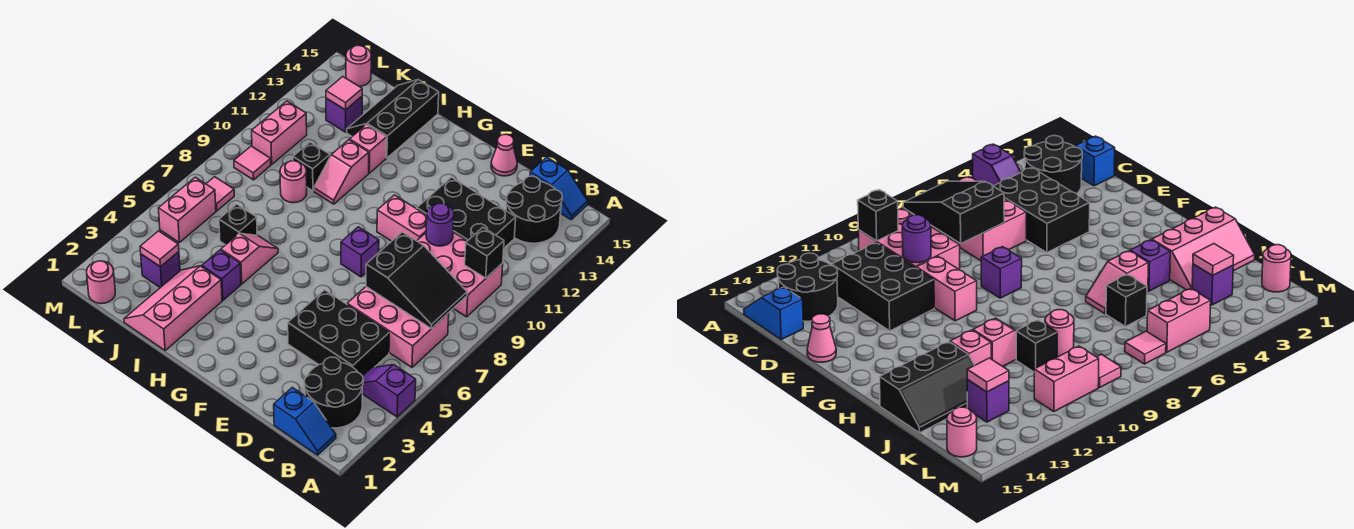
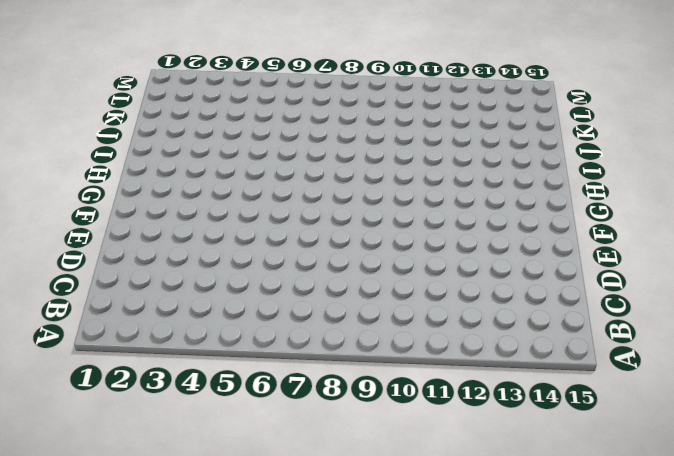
none -> purple slope A4:B4 level 1 top A
none -> blue slope B1:C1 level 1 top C
none -> black round brick B2:C3 level 1
none -> pink brick B6:D7 level 1

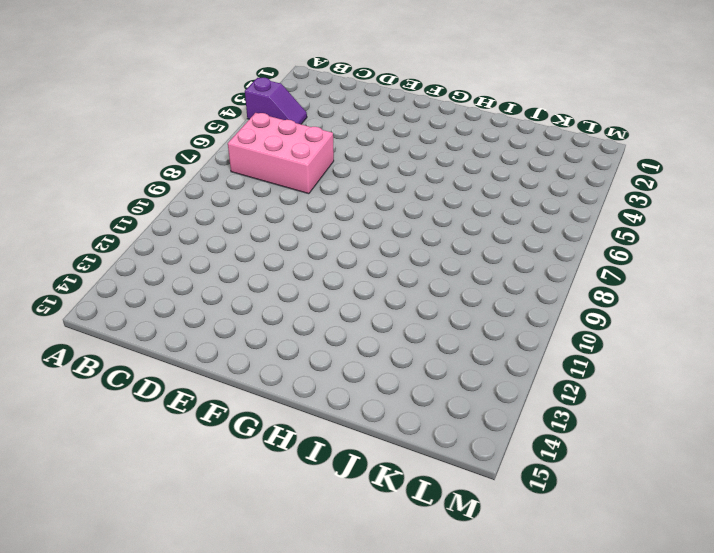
none -> blue slope B1:C1 level 1 top C
none -> black round brick B2:C3 level 1
none -> pink brick B9:D10 level 1
none -> black round brick B13:C14 level 1

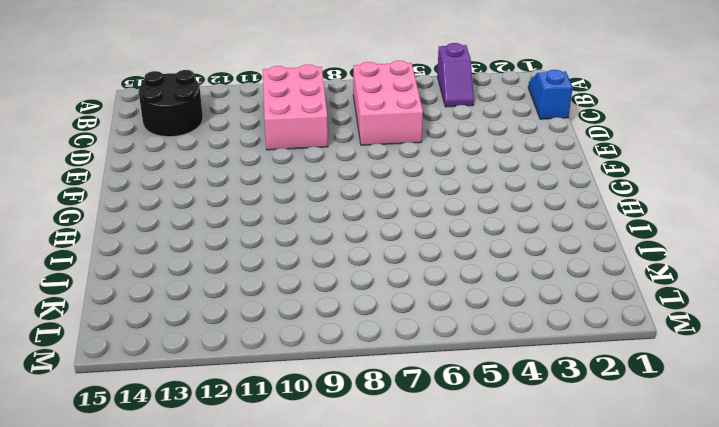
none -> black round brick B2:C3 level 1
none -> blue slope B15:C15 level 1 top C
none -> black brick C4:E5 level 1
none -> black brick C11:E12 level 1

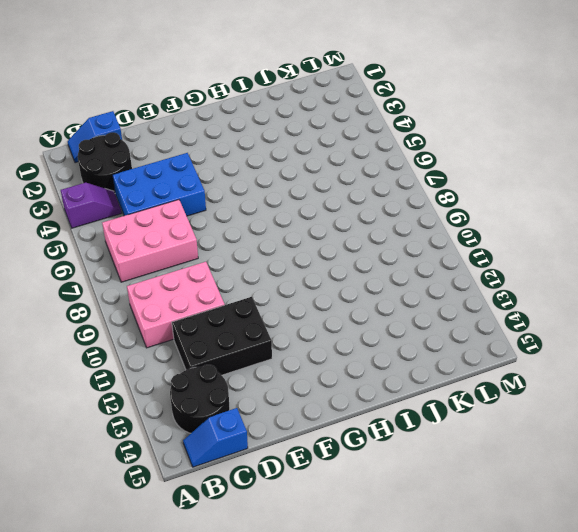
blue brick C4:E5 level 1 -> black brick C4:E5 level 1
none -> pink brick E10:F10 level 1
none -> pink cone E15 level 1
none -> purple brick F8 level 1
none -> pink slope I1:J3 level 1 top I

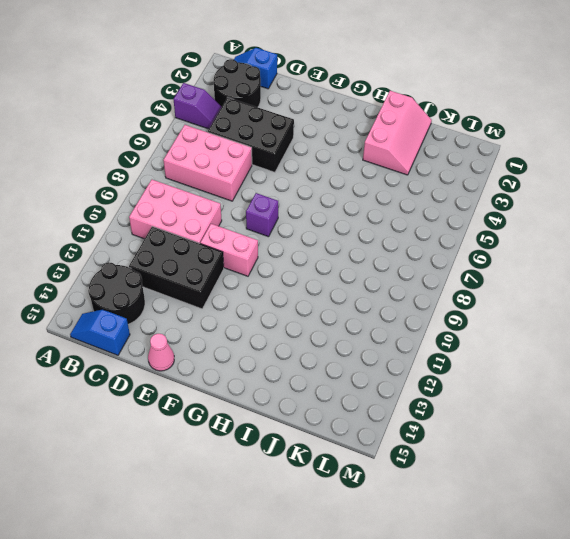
none -> purple brick I4 level 1
none -> pink slope I5:I6 level 1 top 5
none -> pink slope I10:I11 level 1 top 11
none -> pink brick I12 level 1

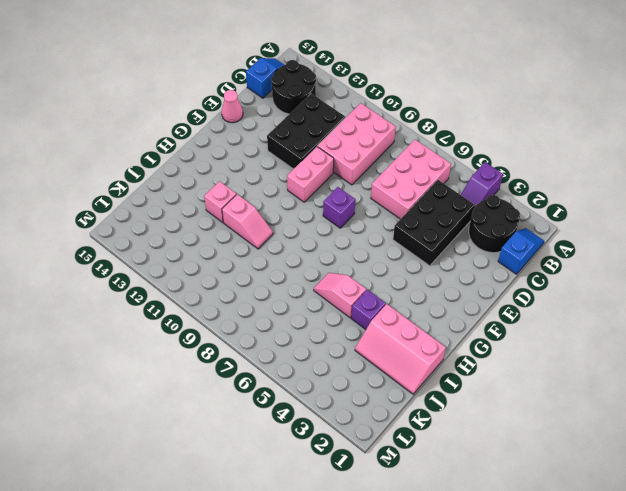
none -> black slope I13:J15 level 1 top I
none -> black brick J6 level 1
none -> pink round brick J9 level 1
none -> black brick J10 level 1

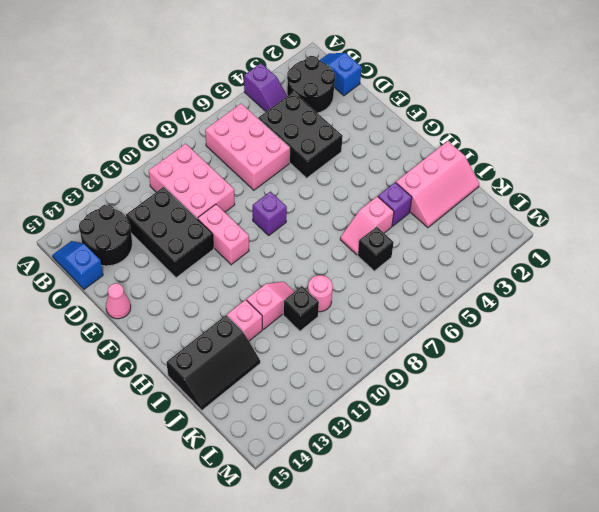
none -> purple brick K3 level 1
none -> purple brick K13 level 1
none -> pink round brick L1 level 1
none -> pink brick L5:L6 level 1

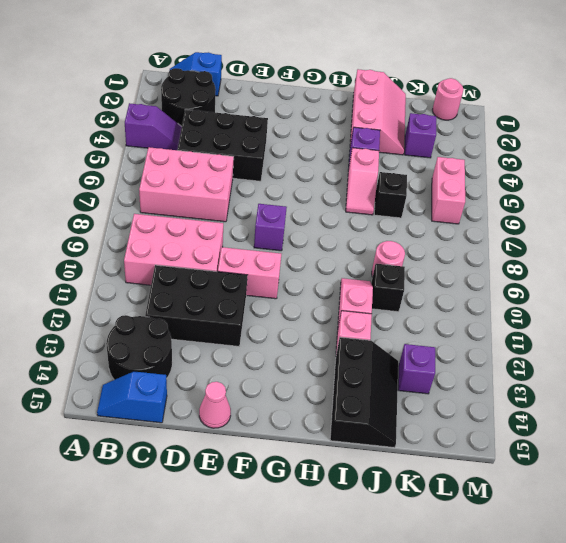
none -> pink tile L7 level 1
none -> pink tile L9 level 1
none -> pink brick L10:L11 level 1
none -> pink round brick L15 level 1

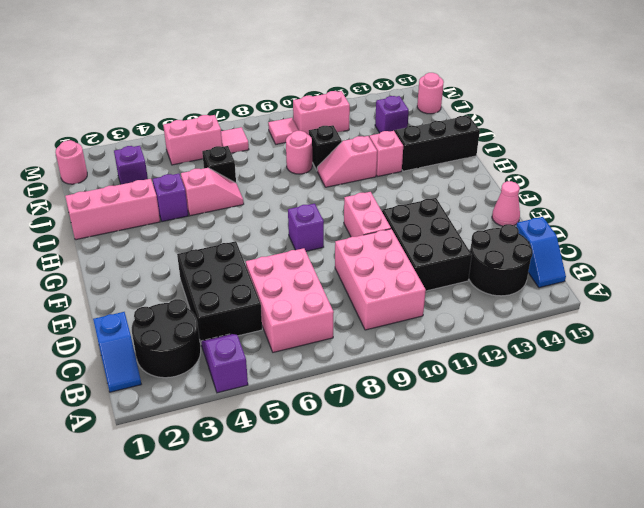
none -> black slope B7:D8 level 2 top D
none -> black brick B10 level 2
none -> purple round brick D10 level 2
none -> pink tile K3 level 2

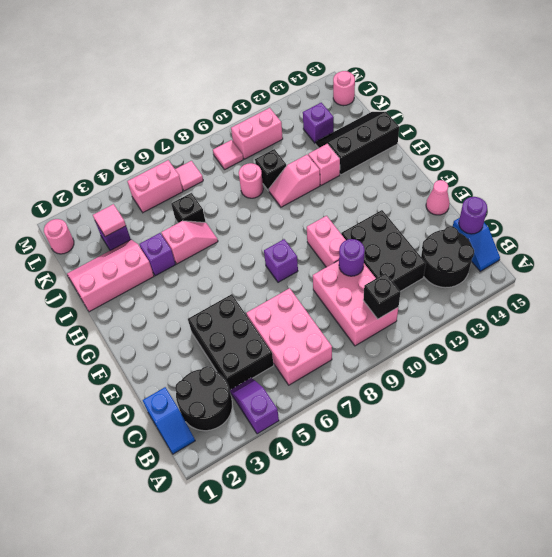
purple round brick C15 level 2 -> none
none -> black slope B7:D8 level 2 top D
none -> pink tile K13 level 2

